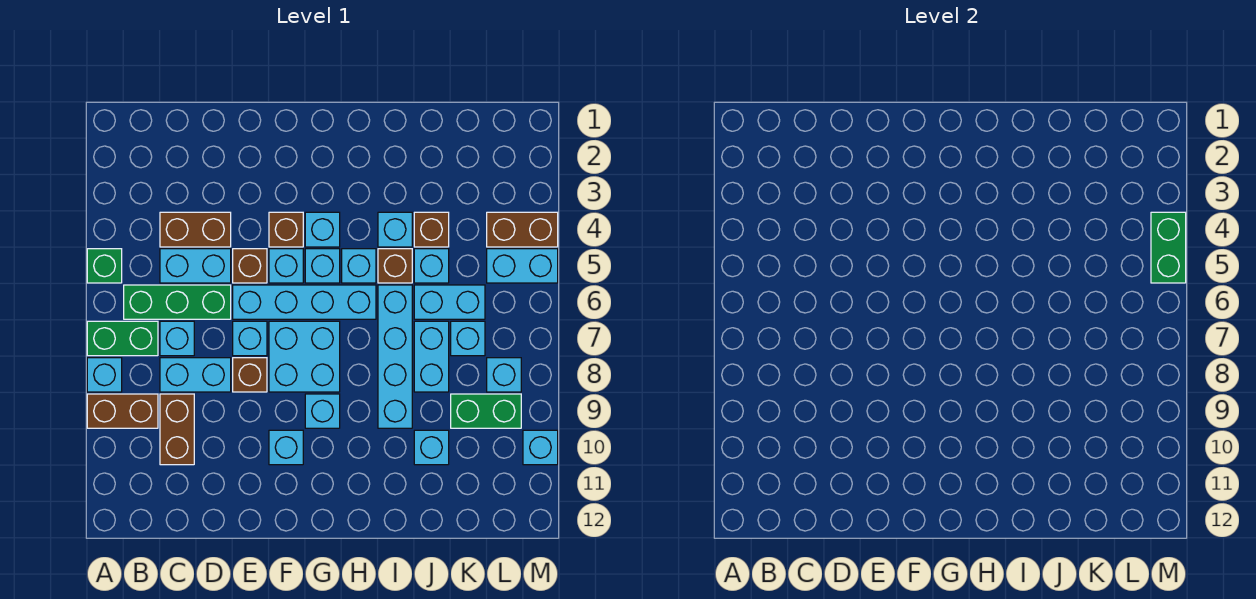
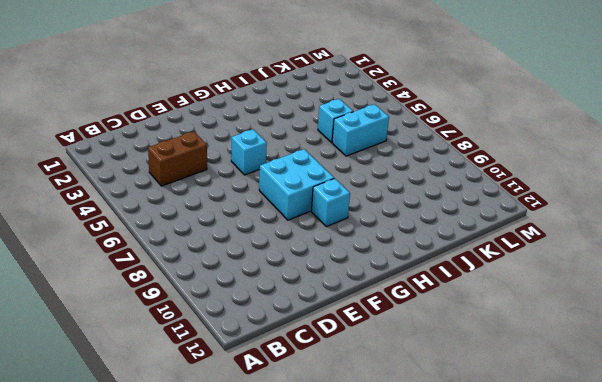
none -> green brick A5 level 1
none -> green brick A7:B7 level 1
none -> cyan brick A8 level 1
none -> brown brick A9:B9 level 1

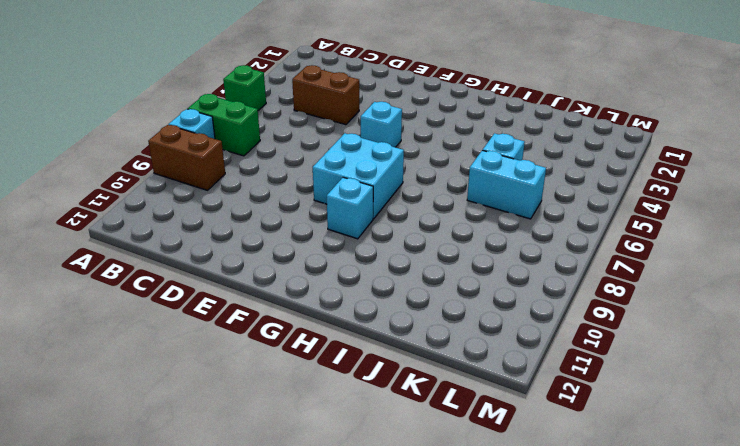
none -> green brick B6:D6 level 1
none -> cyan brick C5:D5 level 1
none -> cyan brick C7 level 1
none -> cyan brick C8:D8 level 1

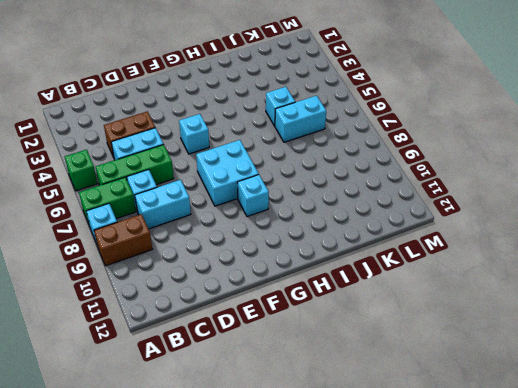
none -> brown brick C9:C10 level 1
none -> brown brick E5 level 1
none -> cyan brick E6:H6 level 1
none -> cyan brick E7 level 1

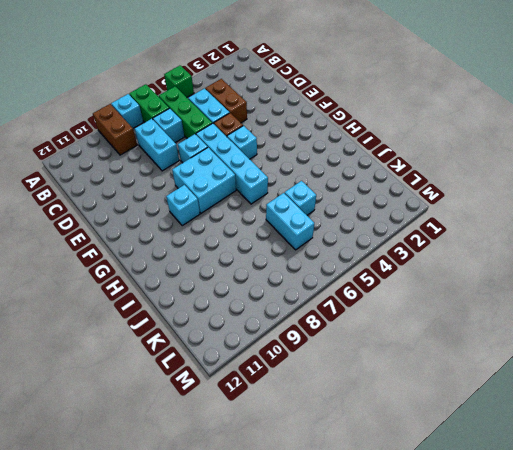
none -> brown brick C9:C10 level 1
none -> brown brick E8 level 1
none -> brown brick F4 level 1
none -> cyan brick F10 level 1

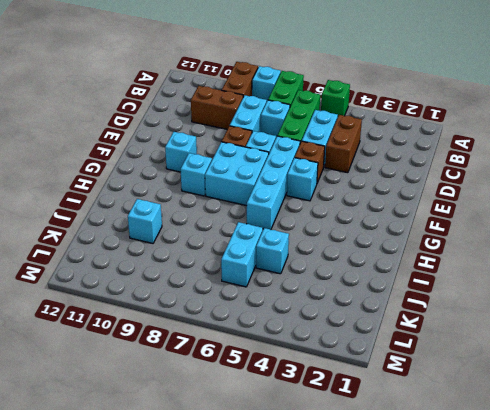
none -> brown brick F4 level 1
none -> cyan brick G4 level 1
none -> cyan brick G5 level 1
none -> cyan brick H5 level 1

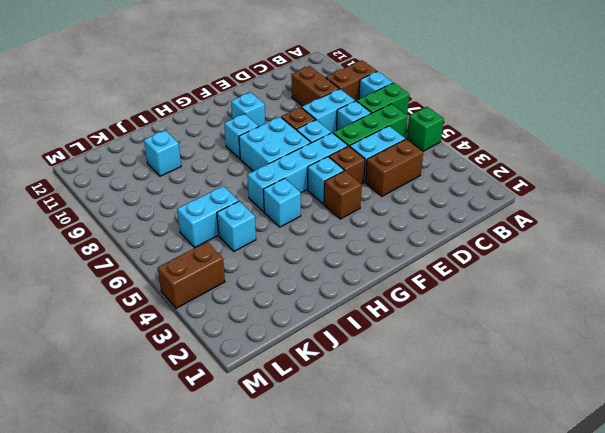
none -> cyan brick G4 level 1
none -> cyan brick G5 level 1
none -> cyan brick I4 level 1
none -> brown brick I5 level 1

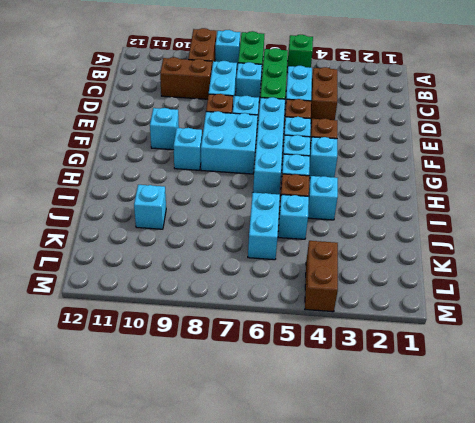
none -> cyan brick I6:I9 level 1
none -> brown brick J4 level 1
none -> cyan brick J7:J8 level 1
none -> cyan brick K7 level 1

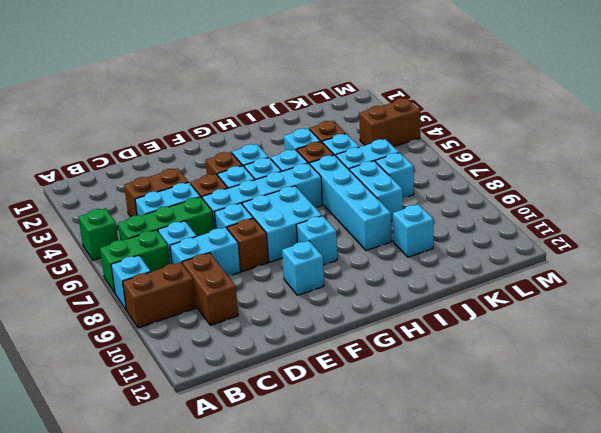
none -> green brick K9:L9 level 1
none -> cyan brick L5:M5 level 1
none -> cyan brick L8 level 1
none -> cyan brick M10 level 1

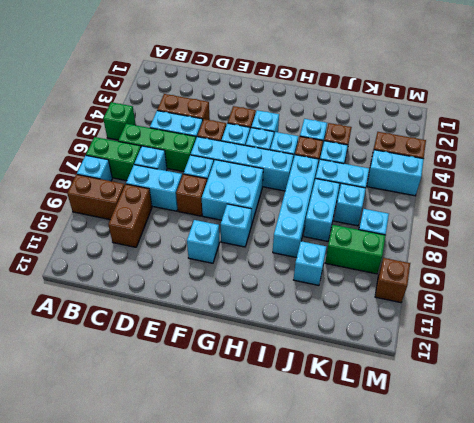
brown brick M10 level 1 -> cyan brick M10 level 1
none -> green brick M4:M5 level 2

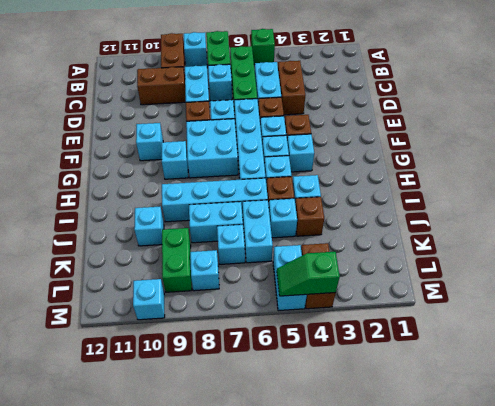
green slope M4:M5 level 2 top 4 -> green brick M4:M5 level 2

